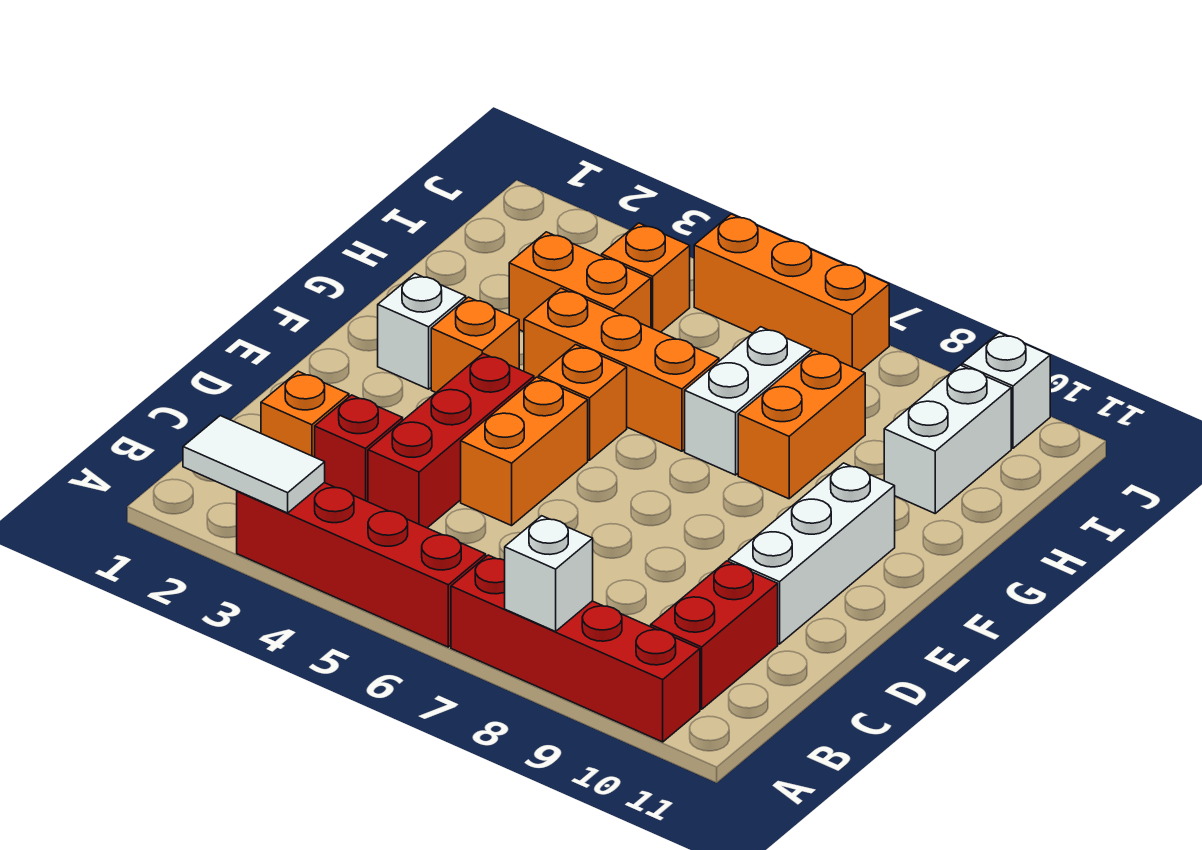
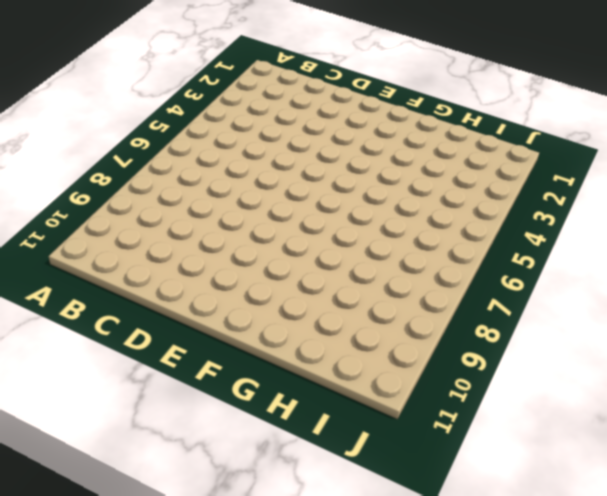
none -> red brick A3:A6 level 1
none -> red brick A7:A10 level 1
none -> red brick B10:C10 level 1

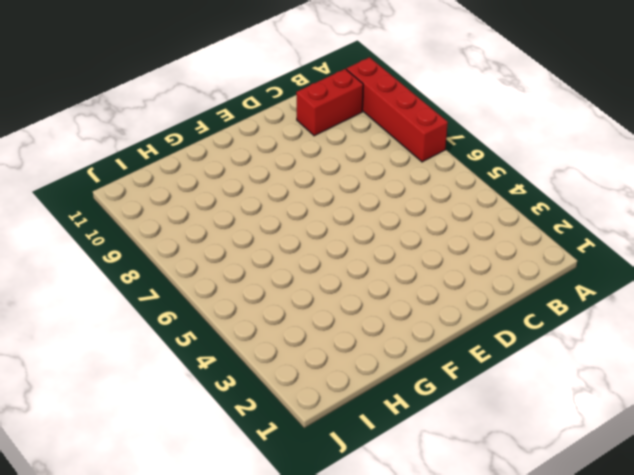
none -> red brick A3:A6 level 1
none -> orange brick C2 level 1
none -> red brick C3 level 1

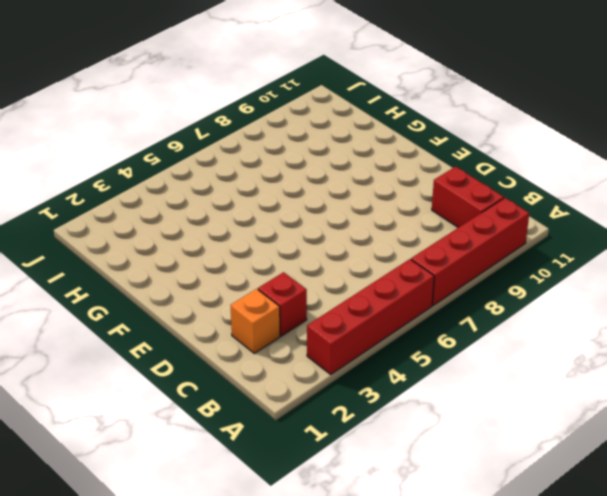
none -> red brick C4:E4 level 1
none -> orange brick D5:E5 level 1
none -> white brick D10:F10 level 1

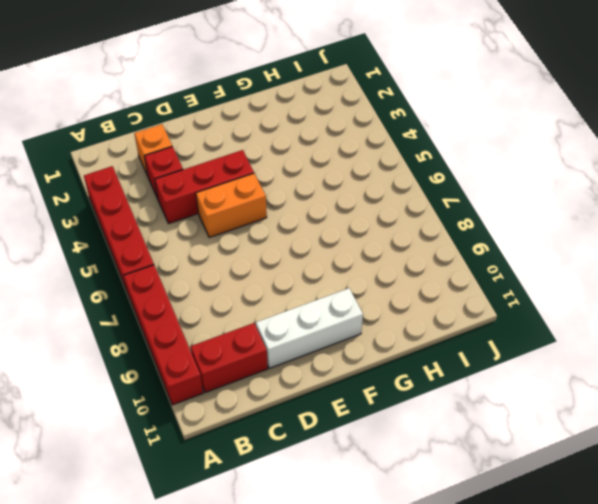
none -> white brick F2 level 1
none -> orange brick F3 level 1
none -> orange brick F5 level 1

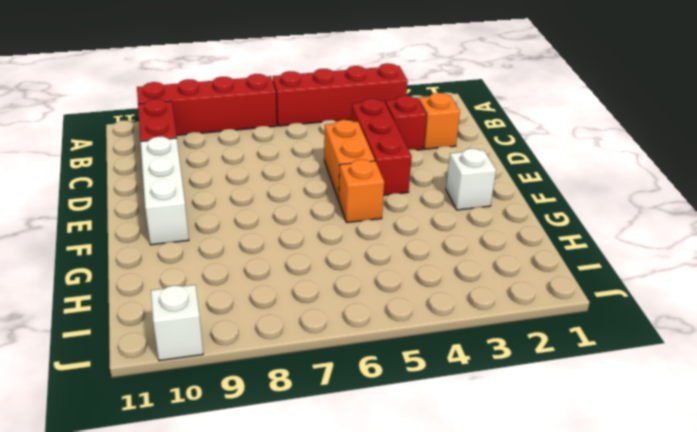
none -> orange brick F3 level 1
none -> orange brick G4:G6 level 1
none -> white brick G7:H7 level 1

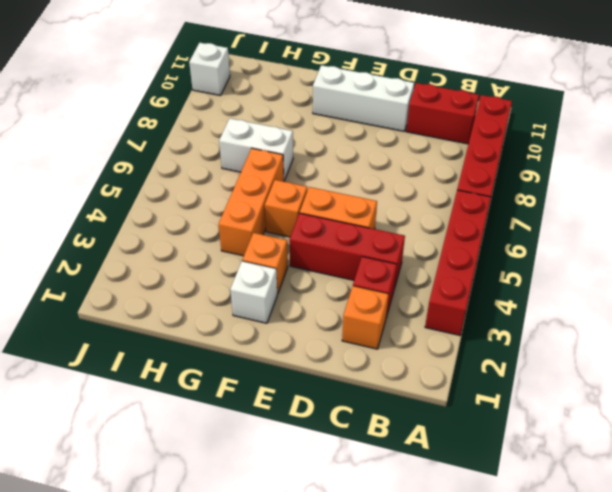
none -> orange brick G8:H8 level 1
none -> orange brick H3:H4 level 1
none -> white brick H10:I10 level 1

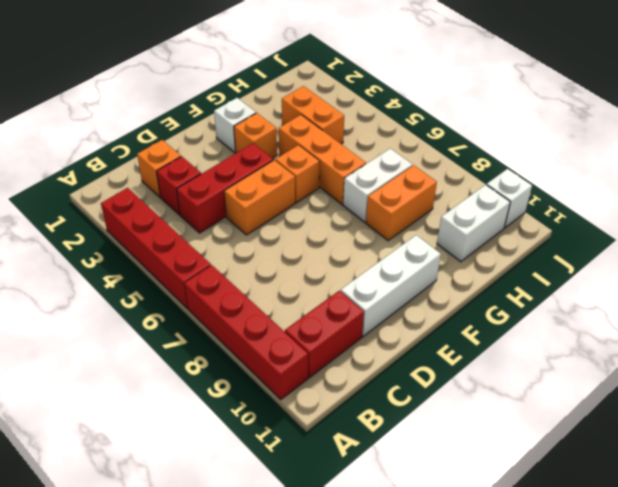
none -> orange brick I4 level 1
none -> orange brick J5:J7 level 1
none -> white tile A2:A3 level 2

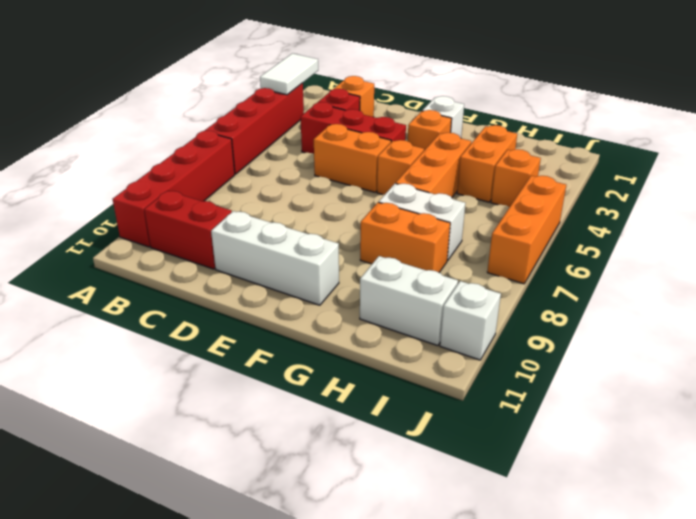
none -> white brick A8 level 2

